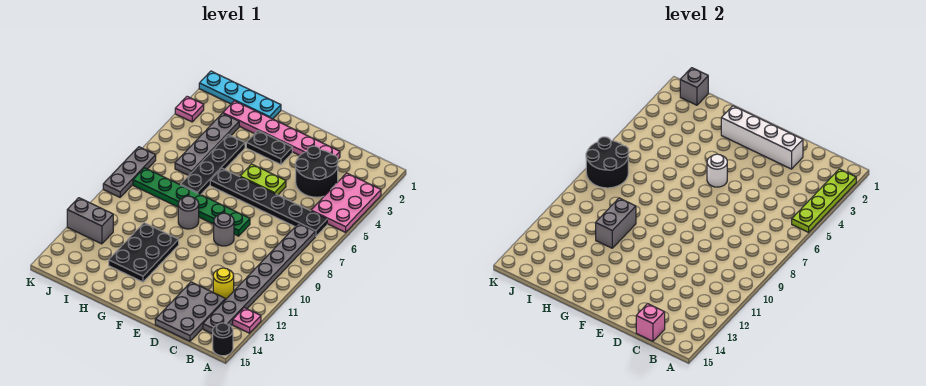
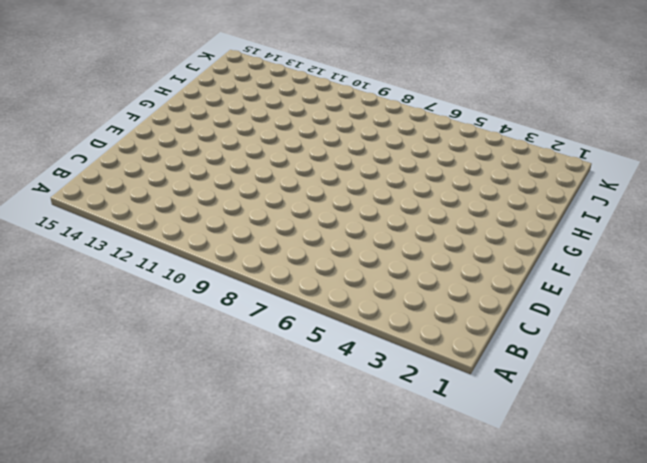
none -> pink plate A3:B5 level 1
none -> pink plate A13 level 1
none -> black round brick A15 level 1

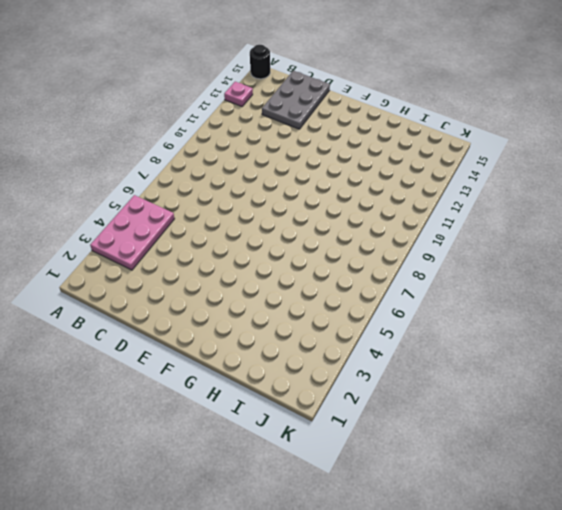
none -> black plate B6:G6 level 1
none -> grey plate B7:B14 level 1
none -> black round brick C3:D4 level 1

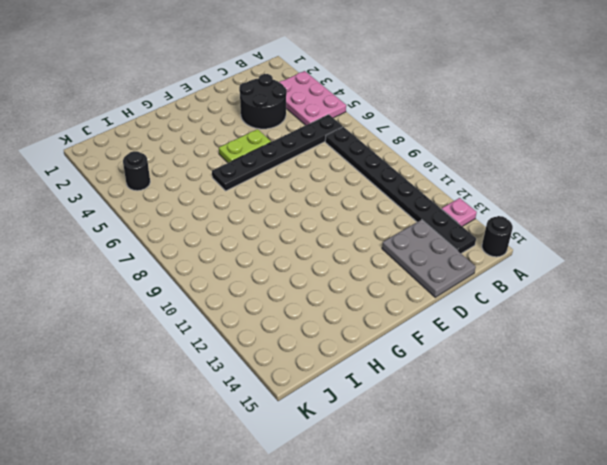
black plate B7:B14 level 1 -> grey plate B7:B14 level 1
black round brick J4 level 1 -> none
none -> yellow round brick C12 level 1
none -> pink plate D2:I2 level 1
none -> green plate E8:J8 level 1

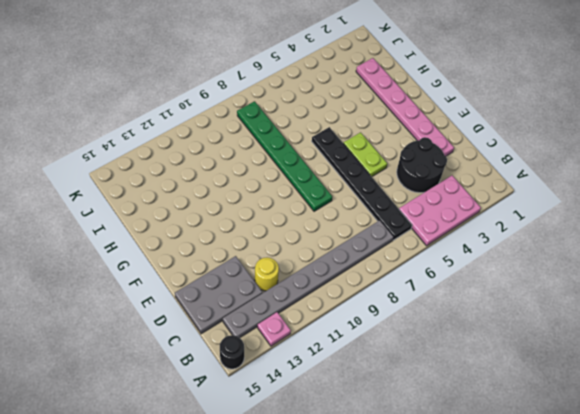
none -> grey round brick E9 level 1
none -> black plate F3:G3 level 1
none -> grey round brick G9 level 1

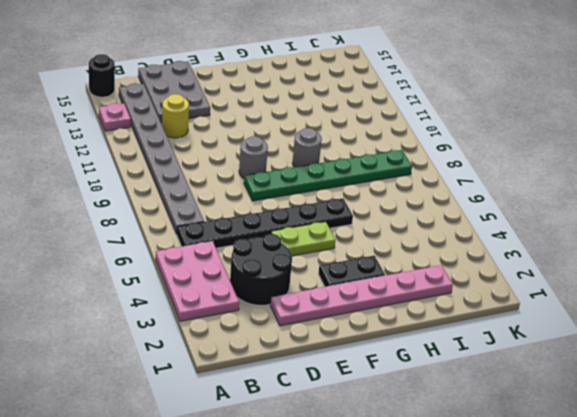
none -> black plate G11:H13 level 1
none -> cyan plate H1:K1 level 1
none -> black plate H4:H7 level 1

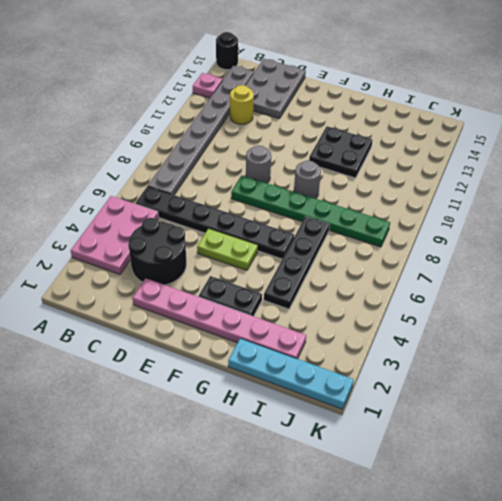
black plate G11:H12 level 1 -> black plate G11:H13 level 1
none -> grey plate I3:I6 level 1
none -> grey brick J12:K12 level 1
none -> pink plate K3 level 1

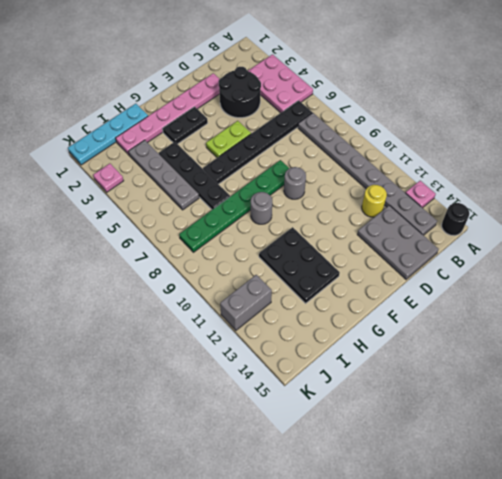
none -> grey plate K7:K9 level 1
none -> lime plate A2:A5 level 2
none -> pink brick C15 level 2

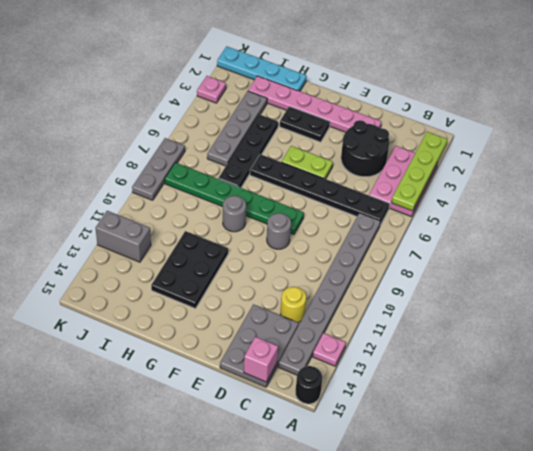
none -> white brick D2:G2 level 2
none -> white round brick F5 level 2
none -> grey brick H10:H11 level 2

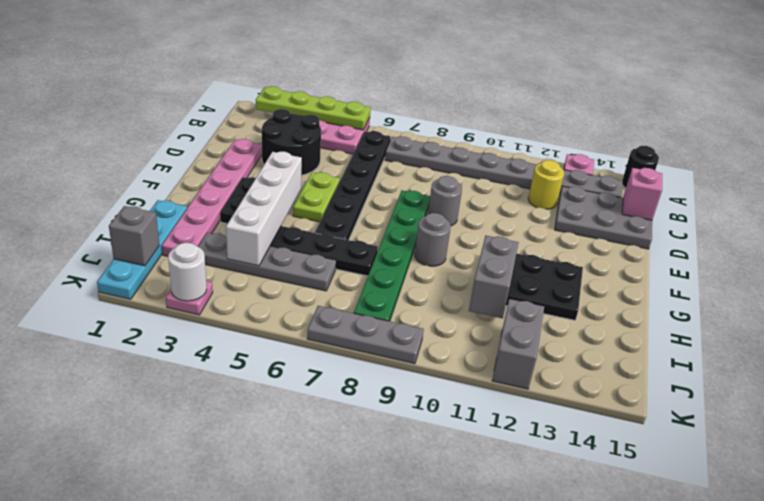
white brick F4:I4 level 2 -> white brick D2:G2 level 2
grey brick H11:I11 level 2 -> grey brick H10:H11 level 2
white round brick K3 level 2 -> white round brick F5 level 2
none -> black round brick J7:K8 level 2

